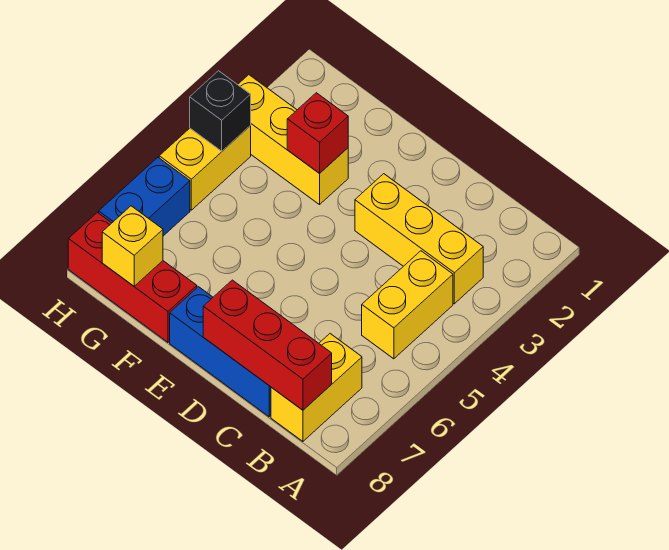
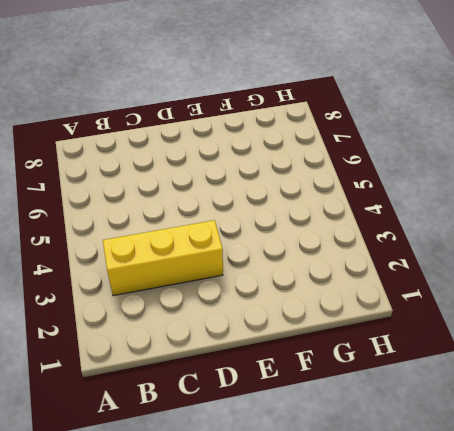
none -> yellow brick B4:B5 level 1
none -> yellow brick B7:B8 level 1
none -> blue brick C8:E8 level 1

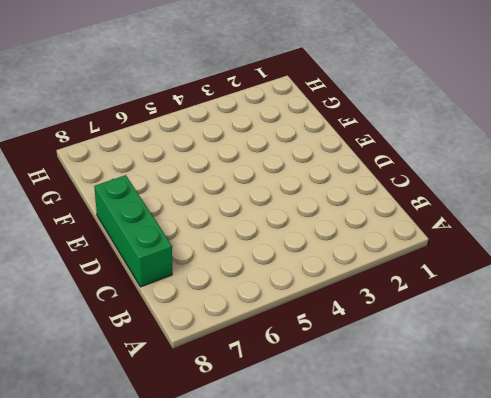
green brick C8:E8 level 1 -> blue brick C8:E8 level 1
none -> yellow brick B3:D3 level 1
none -> yellow brick B4:B5 level 1
none -> yellow brick B7:B8 level 1

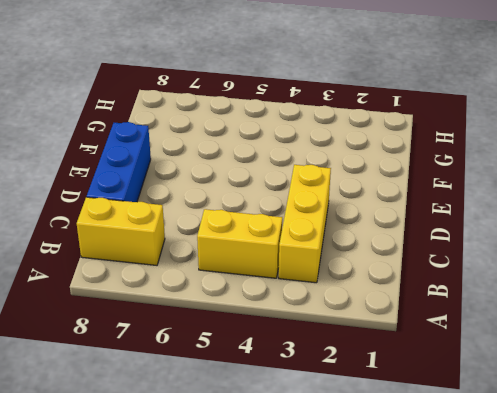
none -> yellow brick F3:H3 level 1
none -> red brick F8:H8 level 1
none -> yellow brick H4:H5 level 1

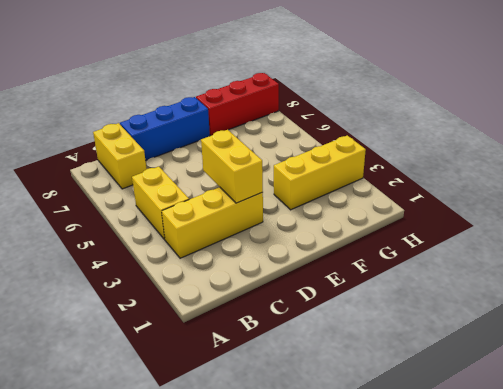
yellow brick D3:D4 level 2 -> yellow brick H4:H5 level 1
none -> blue brick H6:H7 level 1
none -> red brick B8:D8 level 2
none -> red brick F3 level 2

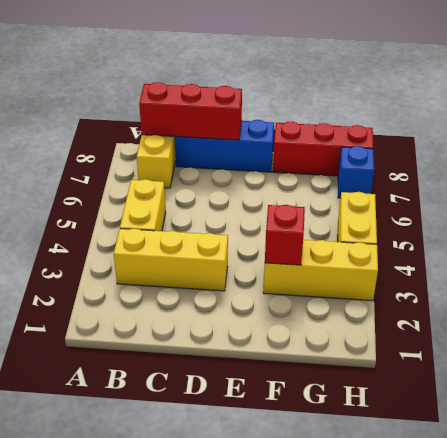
blue brick H7 level 1 -> blue brick H6:H7 level 1
none -> yellow brick G8 level 2
none -> black brick H4 level 2

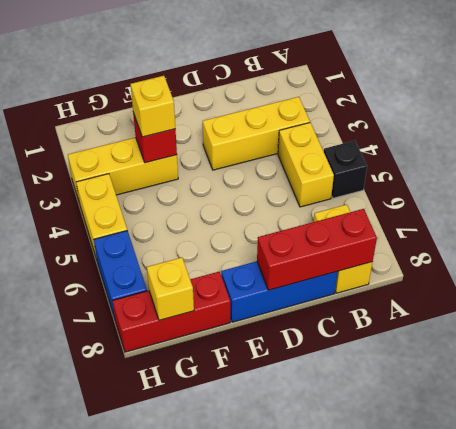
black brick A5 level 1 -> black brick H4 level 2
yellow brick F3 level 3 -> none

